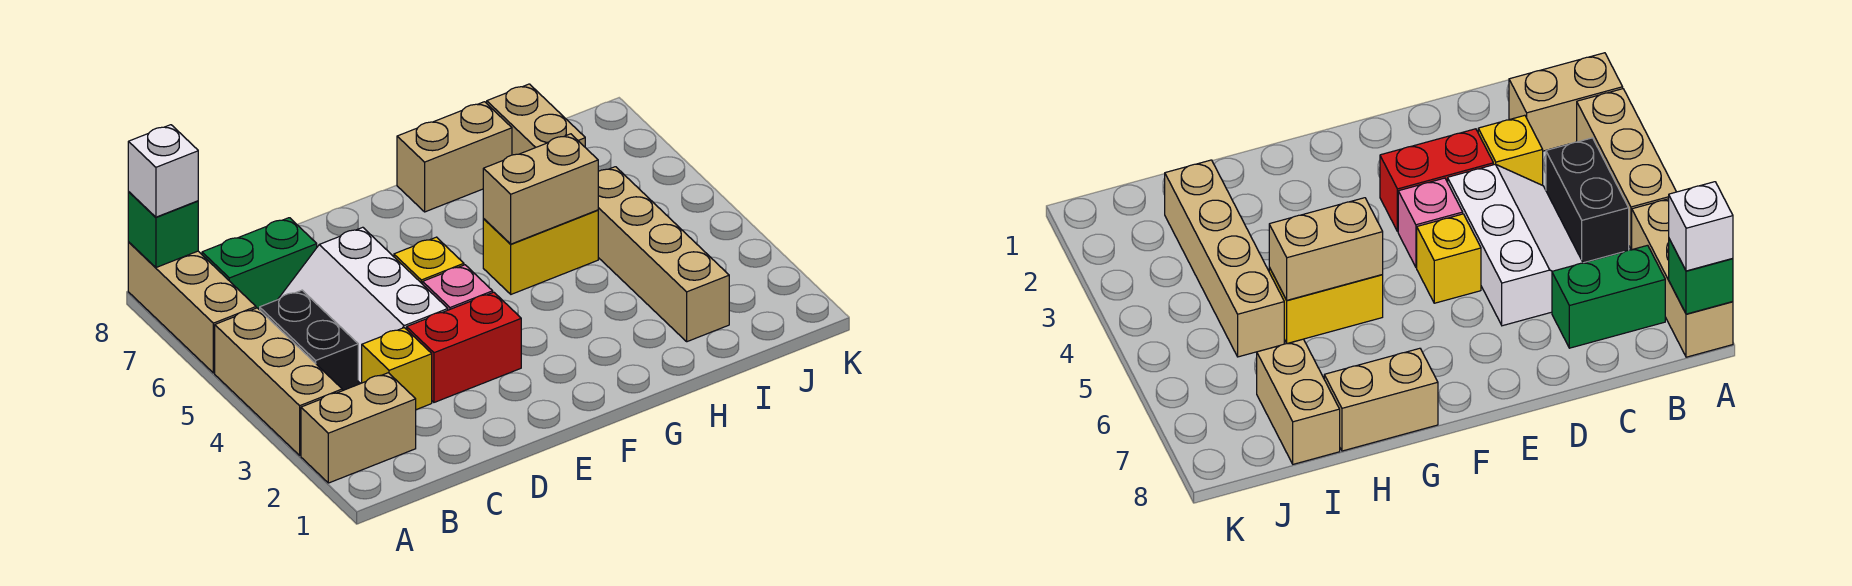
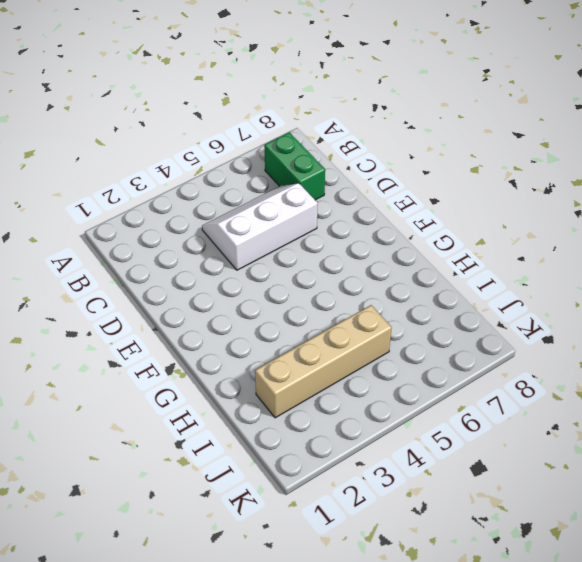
none -> tan brick A2:B2 level 1
none -> tan brick A3:A5 level 1
none -> tan brick A6:A8 level 1

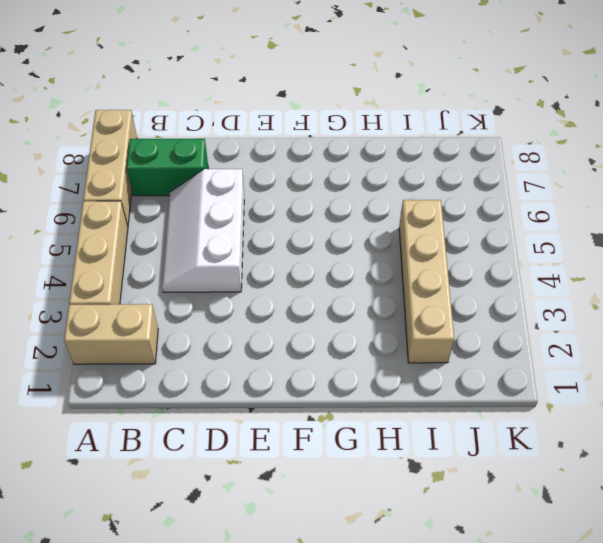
none -> black brick B4:B5 level 1
none -> yellow brick C3 level 1
none -> red brick D3:E3 level 1

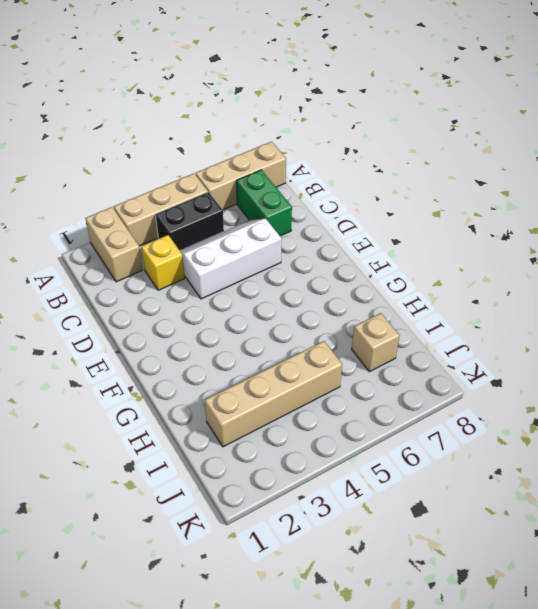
tan brick I7 level 1 -> tan brick I7:I8 level 1
none -> red brick D3:E3 level 1
none -> pink brick E4 level 1
none -> yellow brick E5 level 1

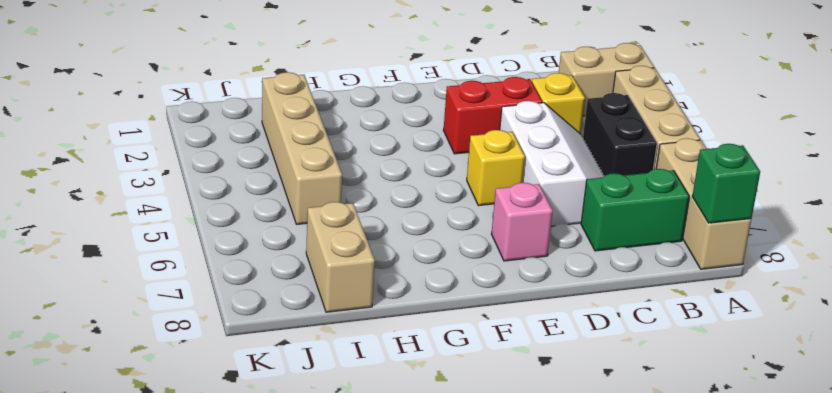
pink brick E7 level 1 -> pink brick E4 level 1
none -> yellow brick G5:H5 level 1
none -> tan brick G8:H8 level 1
none -> tan brick G5:H5 level 2

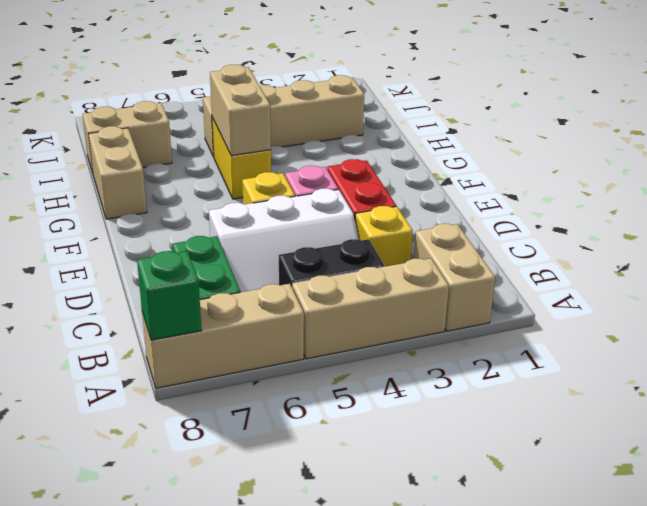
none -> white brick A8 level 3

